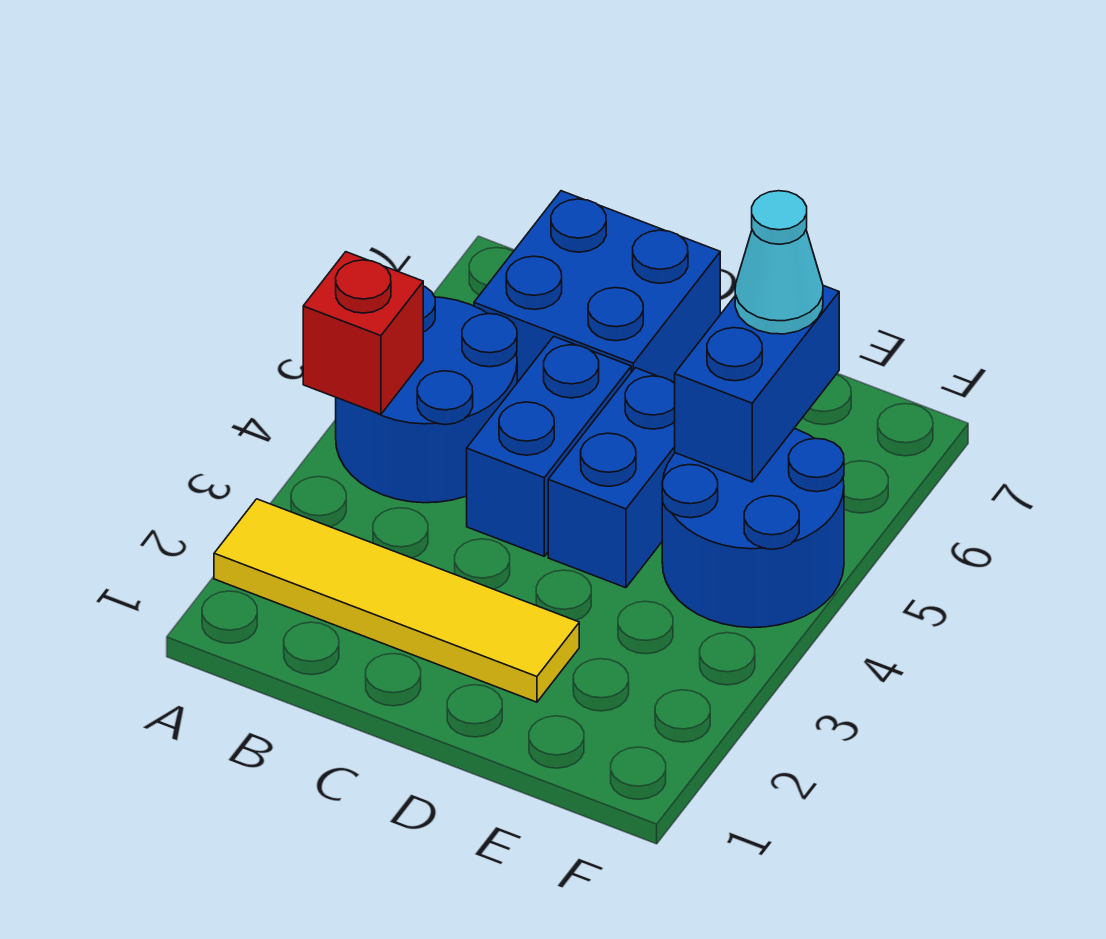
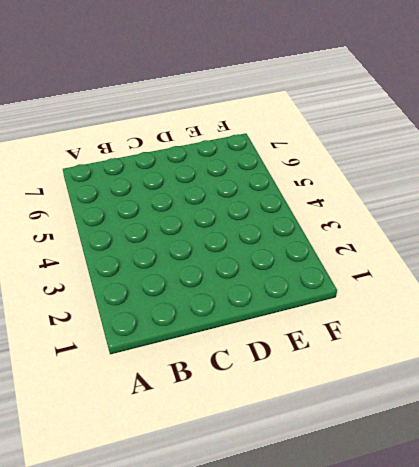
none -> yellow tile A2:D2 level 1
none -> blue round brick A4:B5 level 1

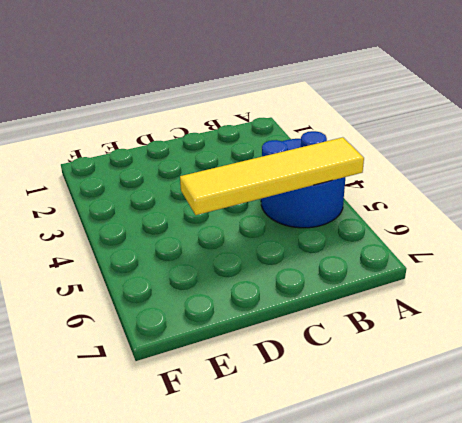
yellow tile A5:D5 level 2 -> yellow tile A2:D2 level 1
none -> blue brick B6:C7 level 1
none -> blue brick C4:C5 level 1

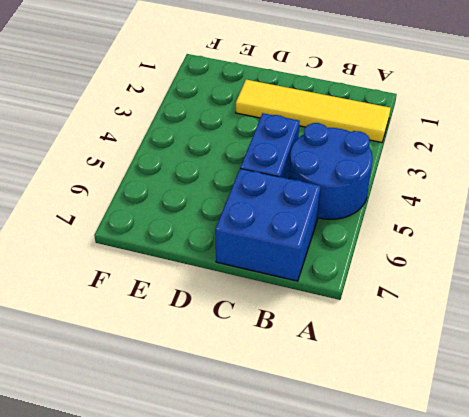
none -> blue brick D4:D5 level 1
none -> blue round brick E4:F5 level 1

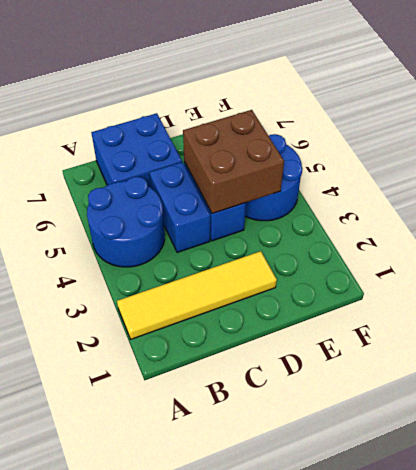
brown brick D4:E5 level 2 -> blue brick E5:E6 level 2
none -> red brick A4 level 2
none -> cyan cone E6 level 3

